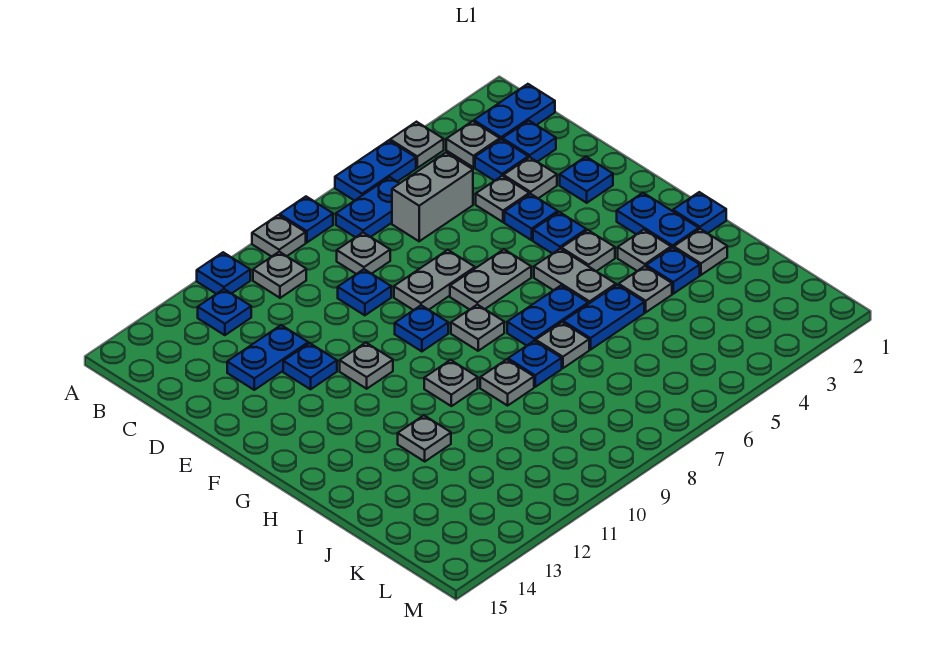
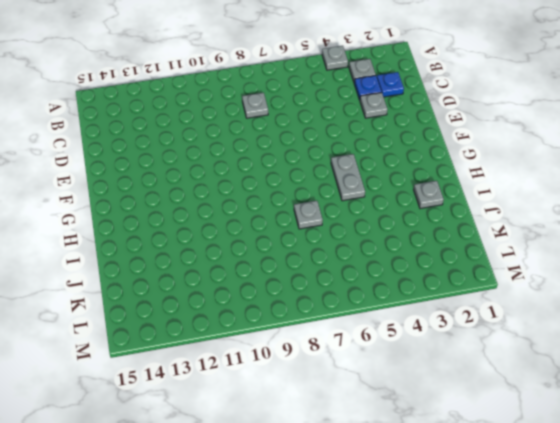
none -> blue plate A5:A6 level 1
none -> blue plate A8 level 1
none -> grey plate A9 level 1
none -> blue plate A11 level 1

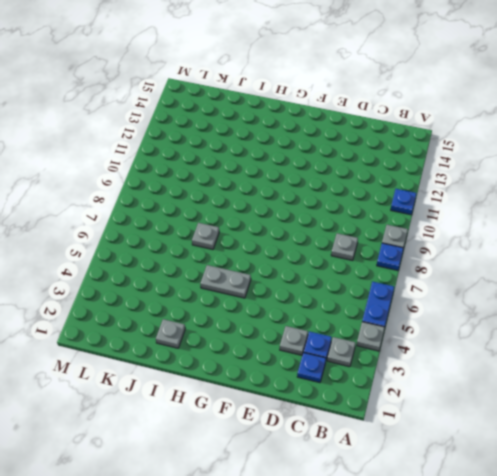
none -> blue plate B1:B2 level 1
none -> blue plate B6:B7 level 1
none -> grey plate B10 level 1
none -> blue plate B12 level 1

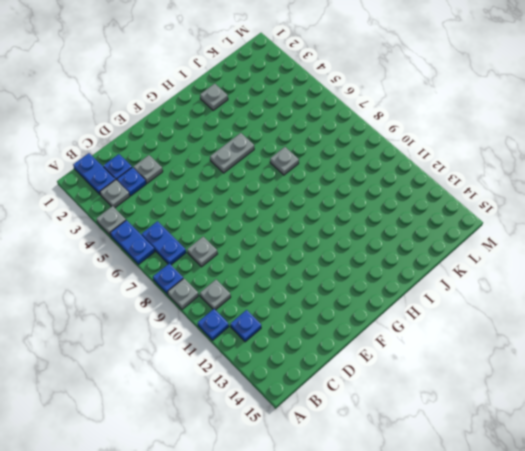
none -> grey brick C5:C6 level 1
none -> grey plate D4 level 1
none -> blue plate D9 level 1
none -> blue plate D12:D13 level 1

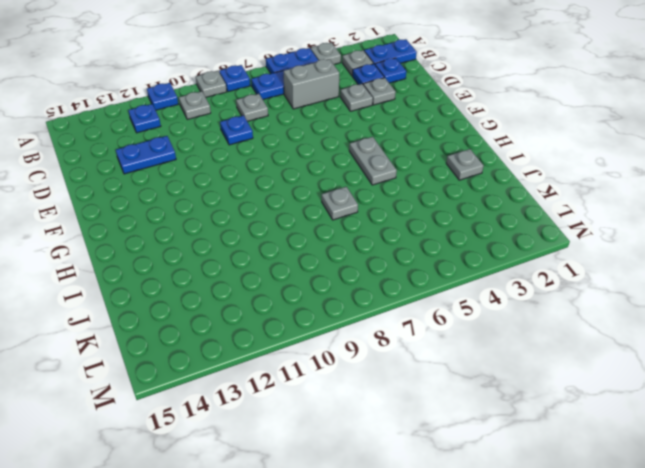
none -> blue plate E2 level 1
none -> blue plate E4 level 1
none -> grey plate E7:E8 level 1
none -> blue plate E12 level 1

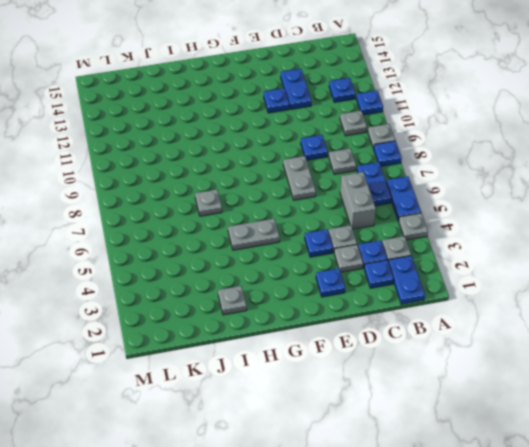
none -> blue plate F4 level 1
none -> grey plate F6:F7 level 1
none -> blue plate F9 level 1
none -> grey plate F11 level 1

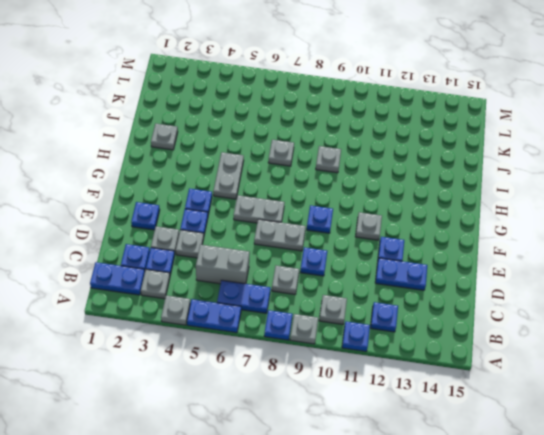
none -> blue plate G2:H2 level 1
none -> grey plate G4 level 1
none -> grey plate G8 level 1
none -> blue plate H1 level 1

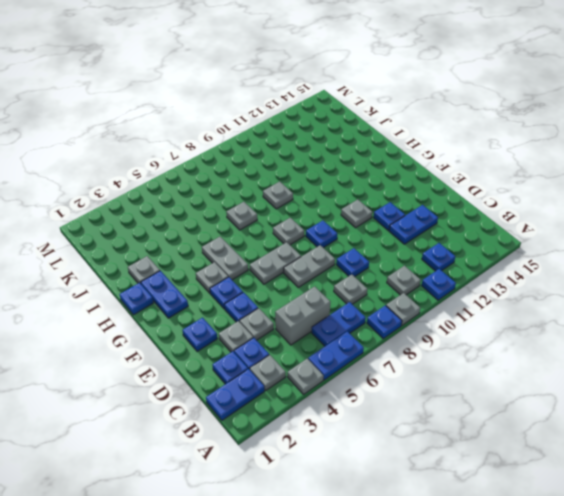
none -> grey plate H3 level 1
none -> blue plate H6:H7 level 1
none -> grey plate H10 level 1
none -> blue plate I3 level 1

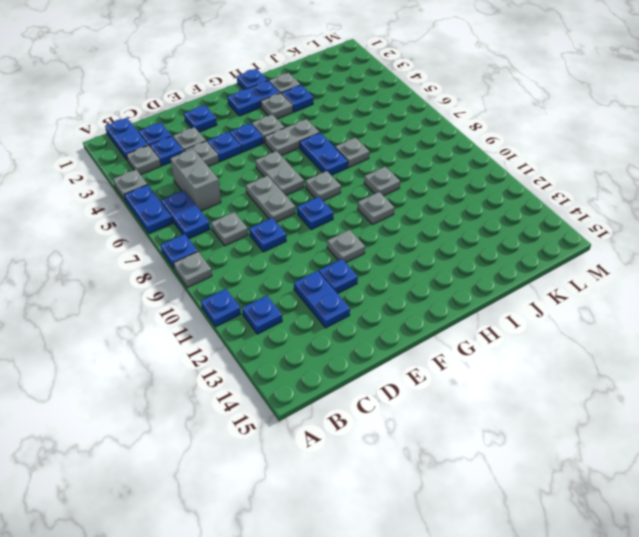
none -> grey plate B10 level 1
none -> grey plate I4 level 1
none -> blue plate I5:I6 level 1
none -> blue plate I8 level 1

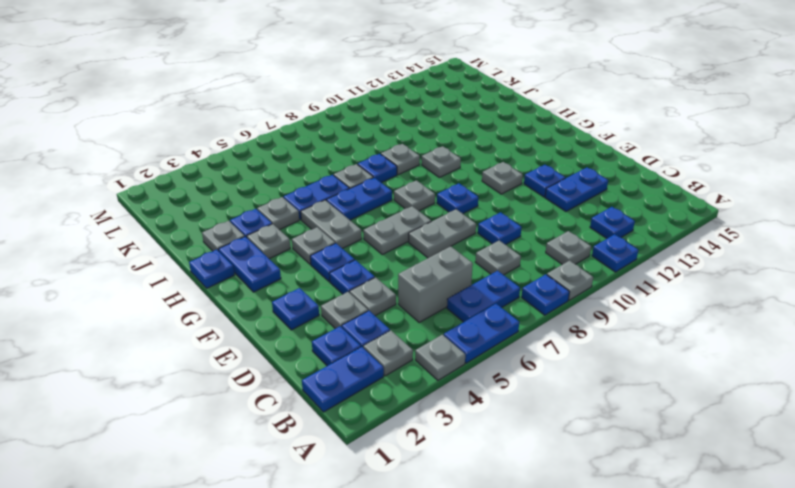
none -> grey plate I12 level 1

